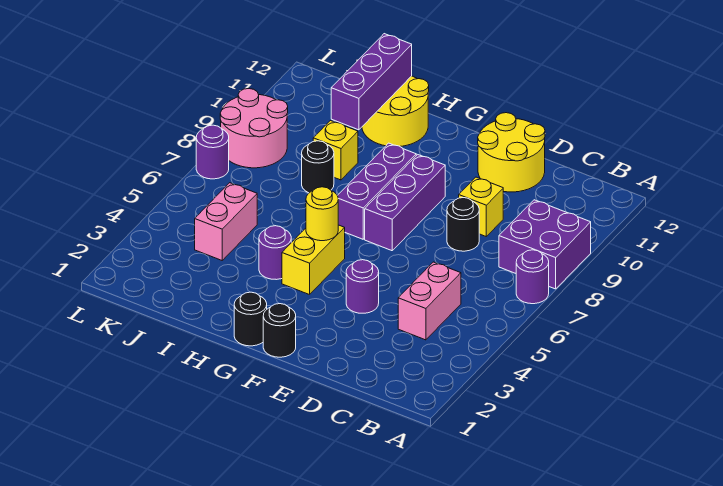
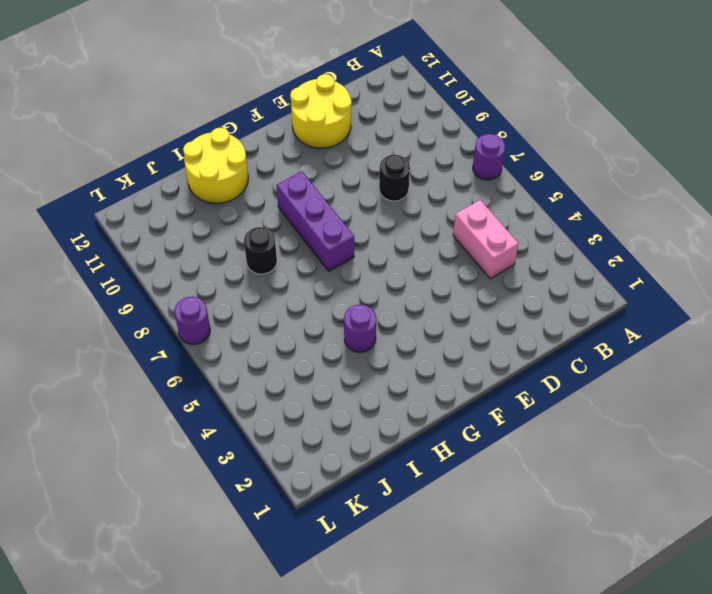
none -> purple brick A8:B9 level 1
none -> yellow brick D9 level 1
none -> purple round brick E4 level 1

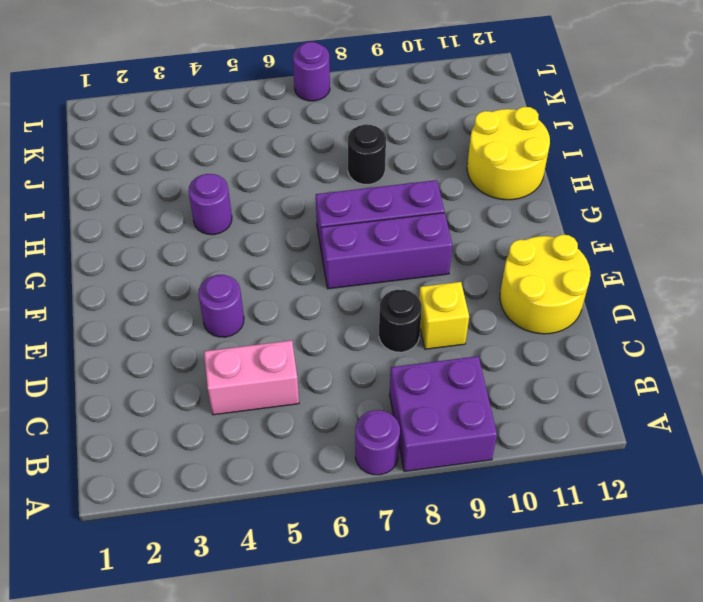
none -> black round brick F1 level 1
none -> black round brick G1 level 1
none -> yellow brick G4:G5 level 1

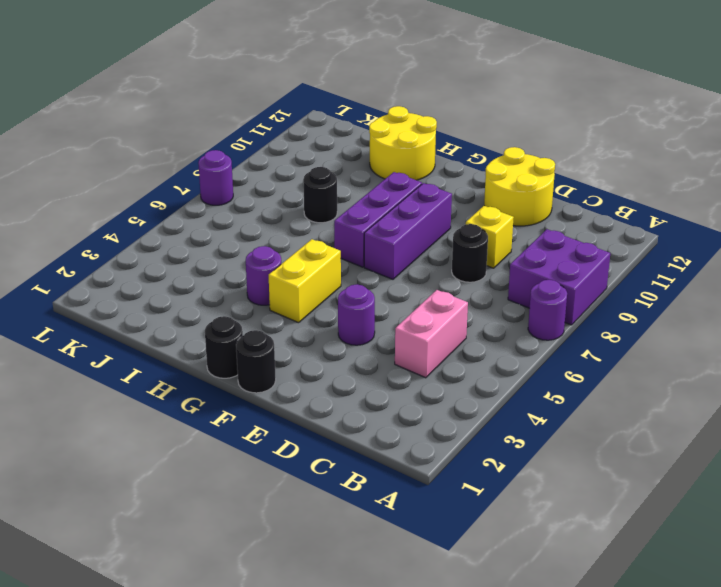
none -> yellow brick I9 level 1
none -> pink brick J4:J5 level 1
none -> pink round brick K8:L9 level 1

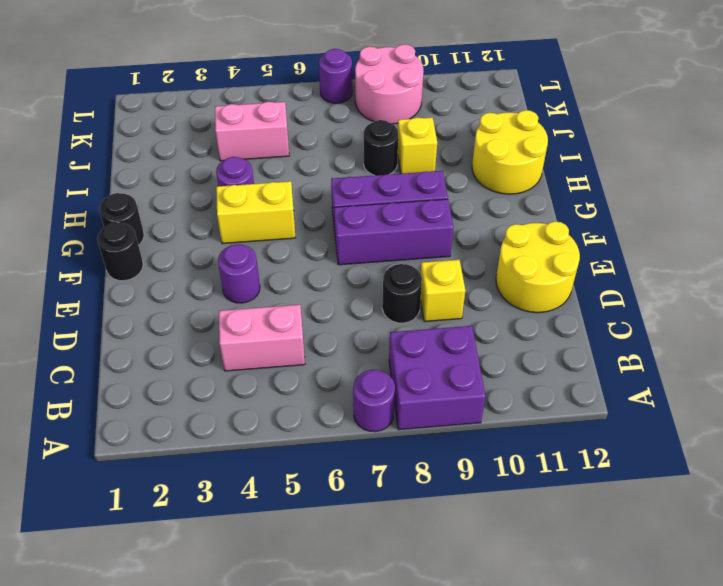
none -> yellow round brick G5 level 2
none -> purple brick I10:I12 level 2

